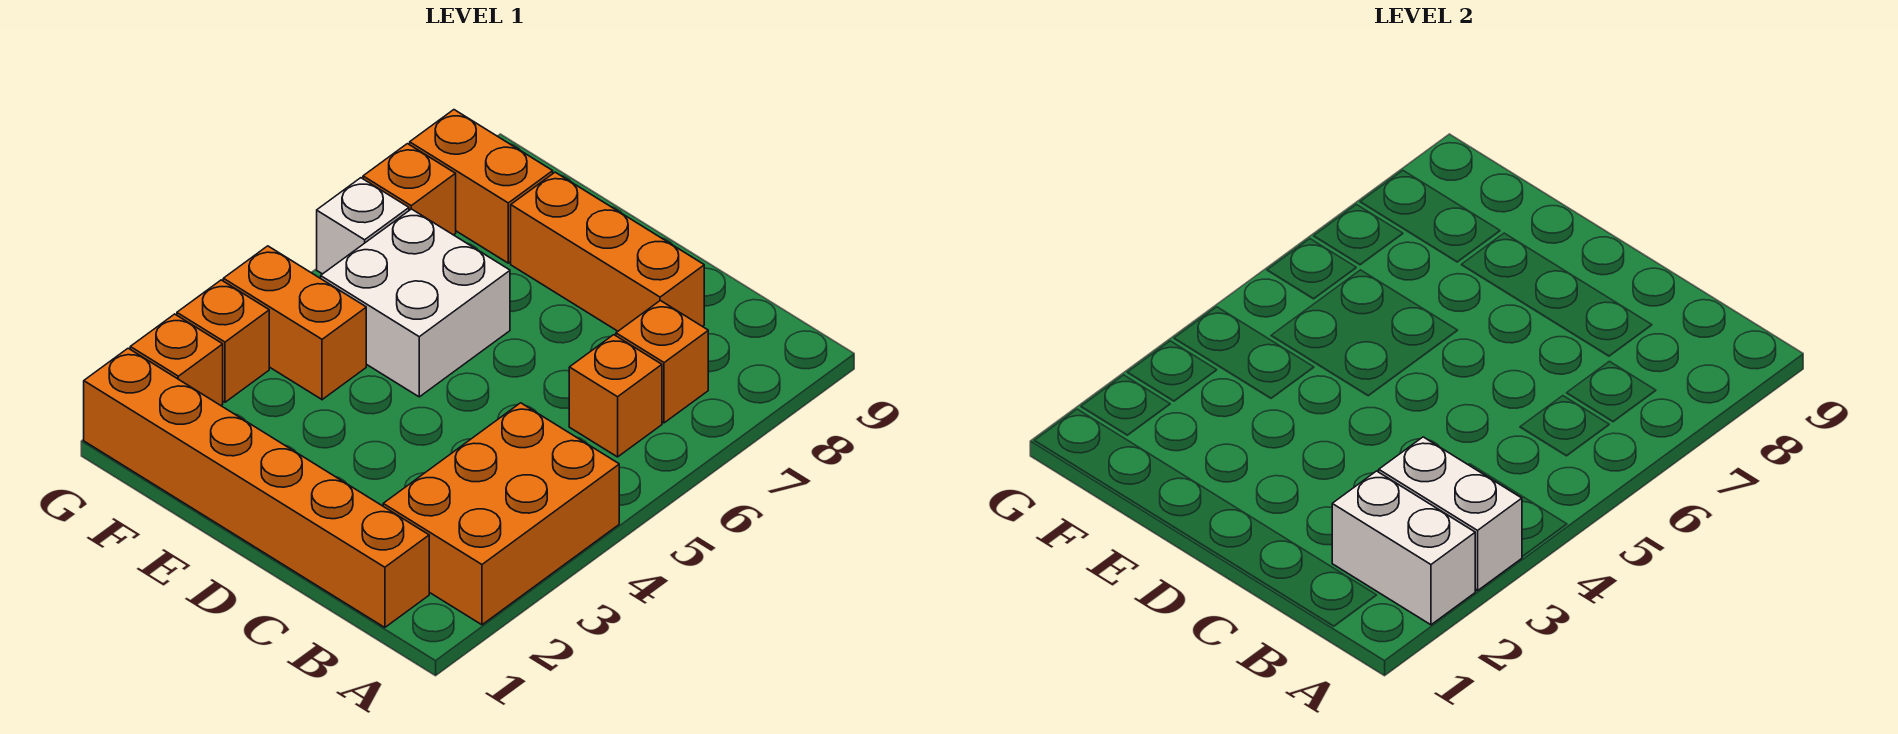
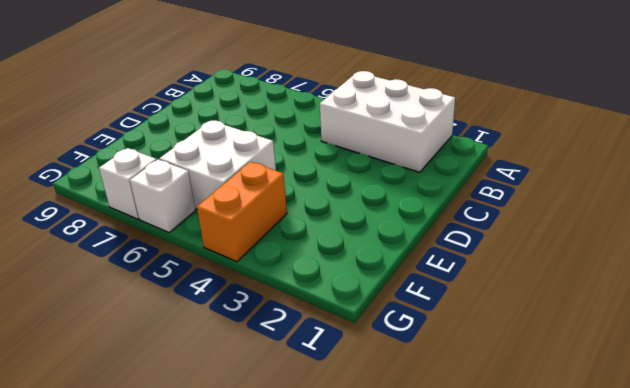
white brick A2:B4 level 1 -> orange brick A2:B4 level 1
white brick G7 level 1 -> orange brick G7 level 1
none -> orange brick B1:G1 level 1
none -> orange brick B6 level 1
none -> orange brick B7 level 1

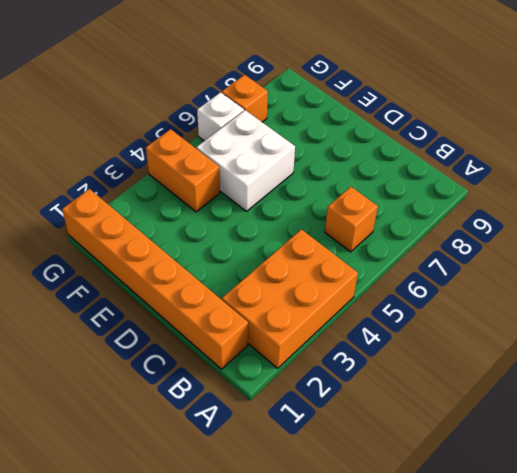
none -> orange brick B7 level 1
none -> orange brick C8:E8 level 1
none -> orange brick F8:G8 level 1

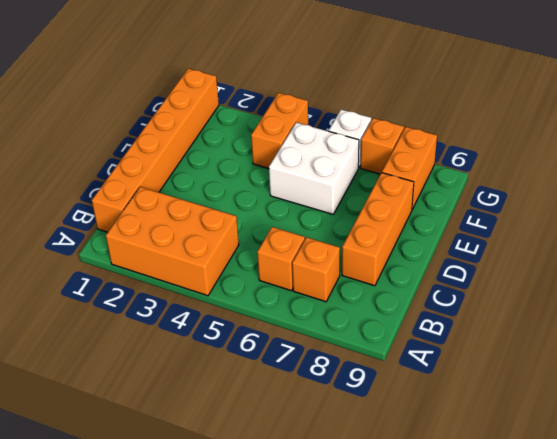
none -> orange brick G2 level 1
none -> orange brick G3 level 1
none -> white brick A2:B2 level 2

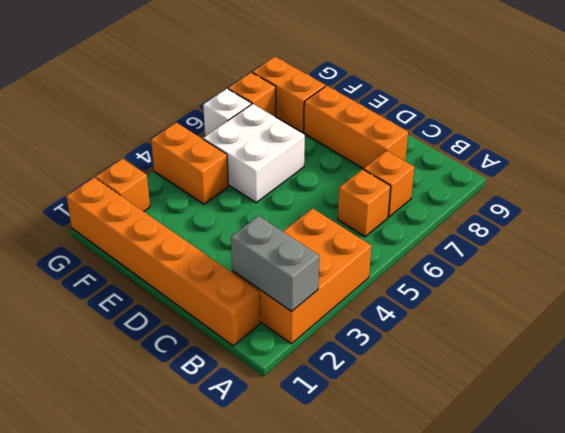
grey brick A2:B2 level 2 -> white brick A2:B2 level 2
none -> orange brick G3 level 1
none -> white brick A3:B3 level 2

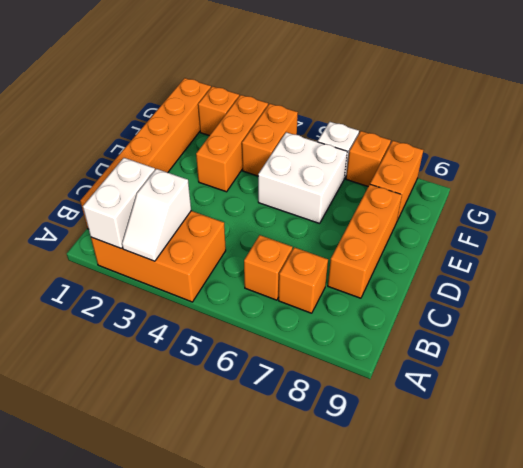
white slope A3:B3 level 2 top B -> white brick A3:B3 level 2
orange brick E3:G3 level 1 -> orange brick G3 level 1

